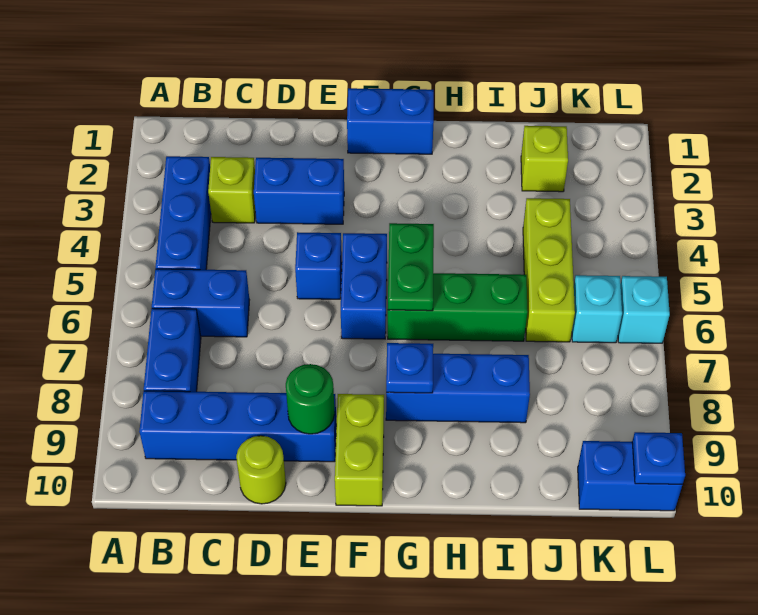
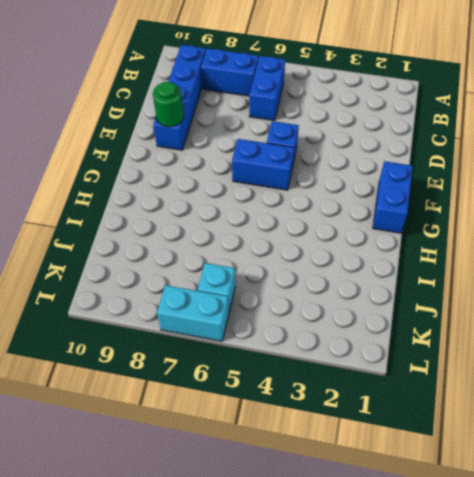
cyan brick L6:L7 level 1 -> cyan brick L6 level 1
none -> blue brick B3:B5 level 1
none -> lime brick C3 level 1
none -> blue brick D3:E3 level 1

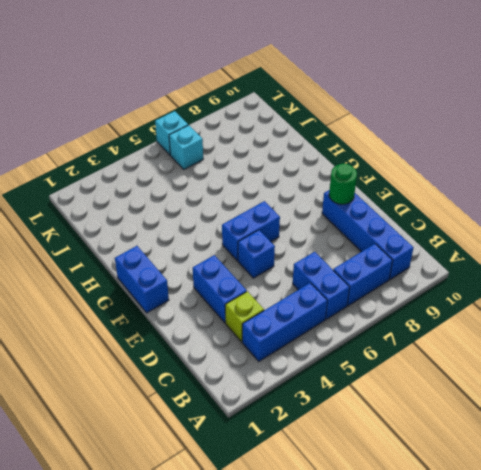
none -> lime round brick D10 level 1
none -> lime brick F9:F10 level 1
none -> green brick G6:I6 level 1

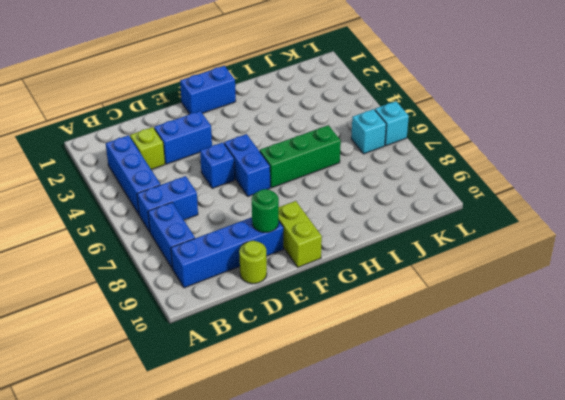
none -> blue brick G8:I8 level 1
none -> lime brick J2 level 1
none -> lime brick J4:J6 level 1

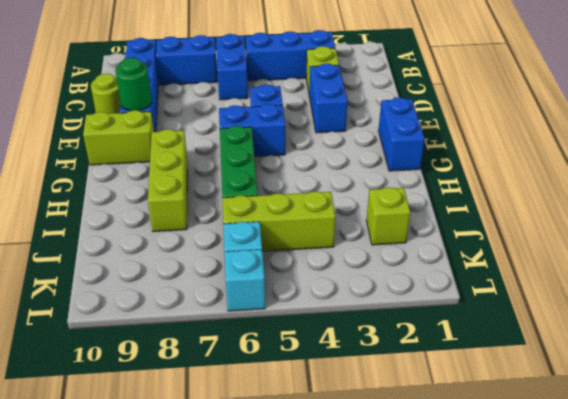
lime brick G8:I8 level 1 -> blue brick G8:I8 level 1
none -> blue brick K10:L10 level 1
none -> green plate G5:G6 level 2
none -> blue plate G8 level 2

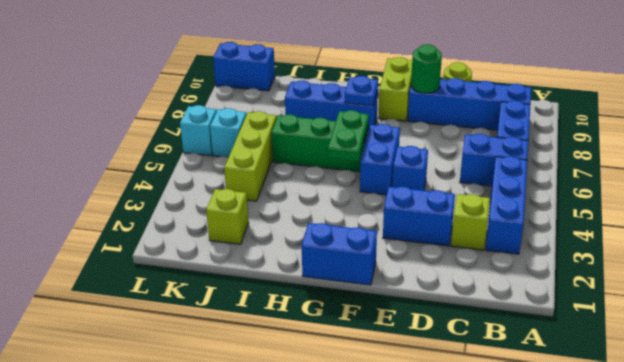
none -> blue plate L10 level 2

